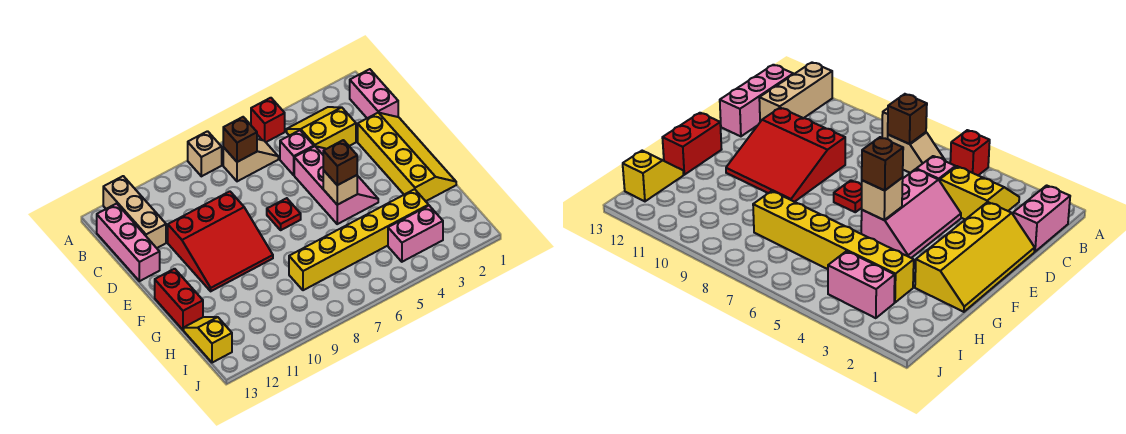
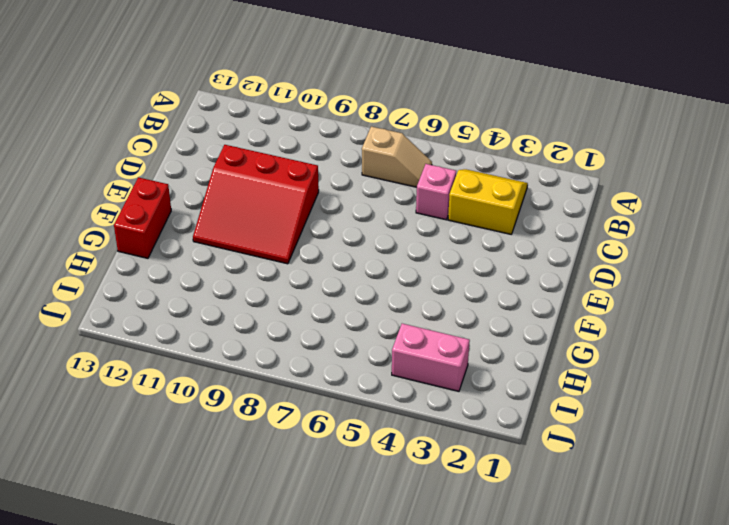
none -> red brick A5 level 1
none -> tan brick A8 level 1
none -> tan brick A12:C12 level 1

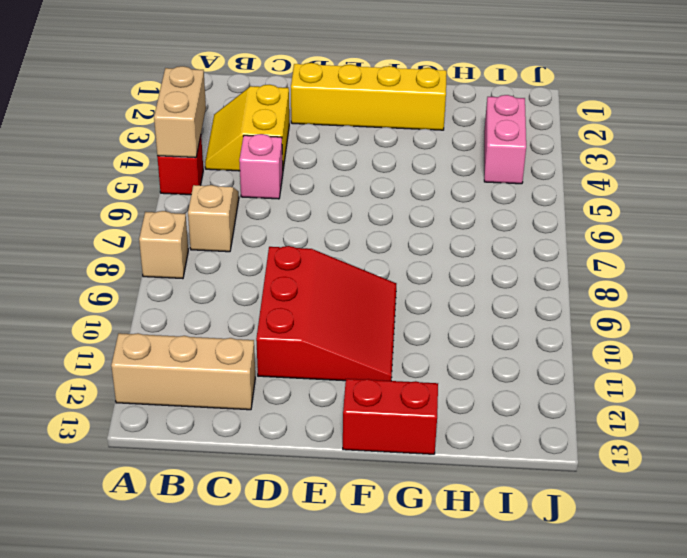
tan brick A4:A5 level 2 -> none
none -> pink brick B1:C1 level 1
none -> pink brick B13:D13 level 1
none -> pink slope D4:F5 level 1 top 5

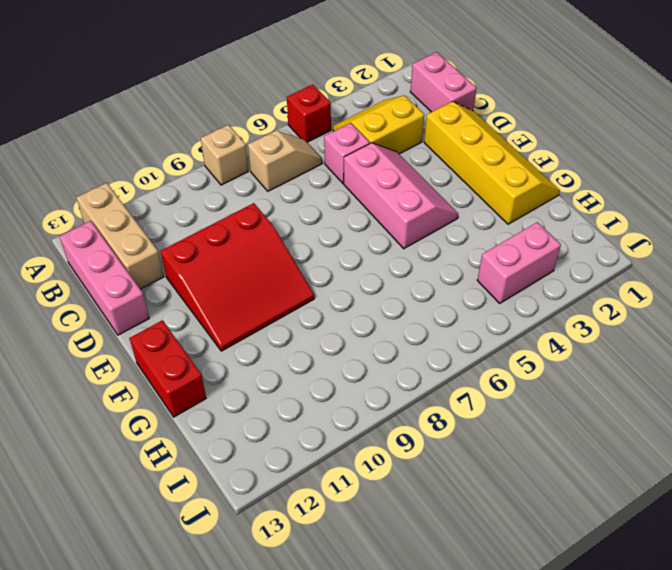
none -> red plate E7 level 1
none -> yellow brick H3:H8 level 1
none -> yellow slope H13:I13 level 1 top I

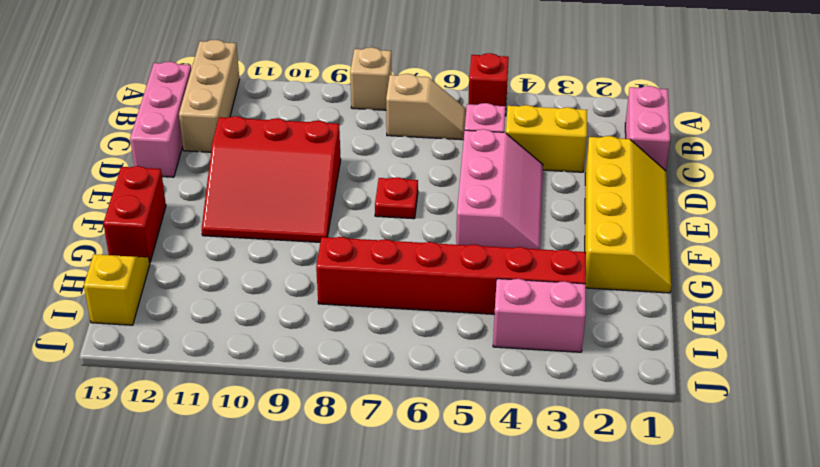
red brick H3:H8 level 1 -> yellow brick H3:H8 level 1
none -> brown brick B7 level 2
none -> tan brick F5 level 2
none -> brown brick F5 level 3

